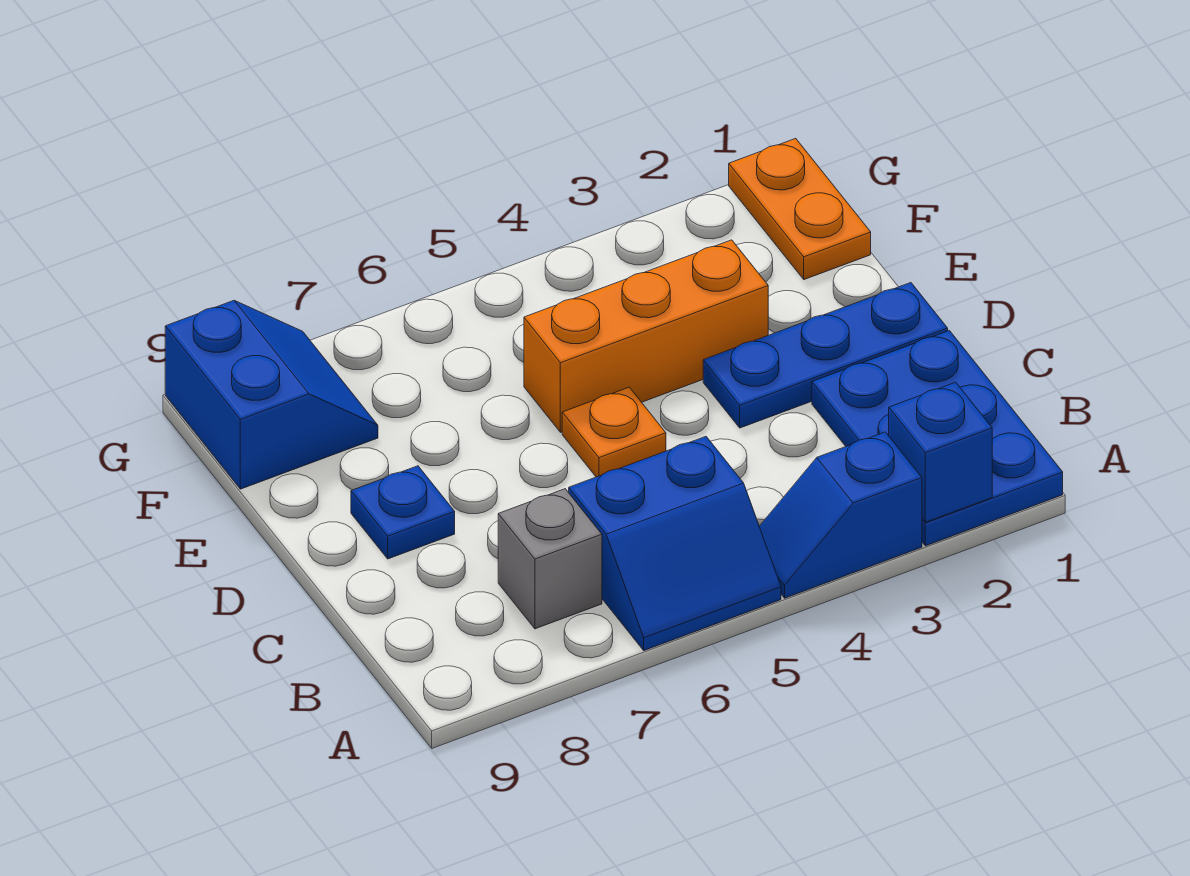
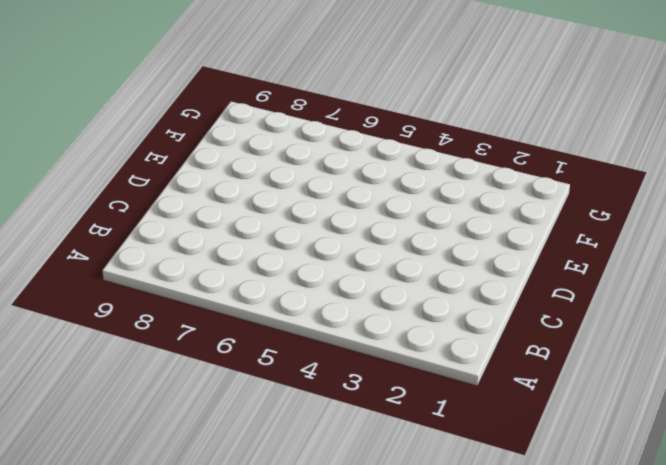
none -> blue plate A1:C2 level 1
none -> blue slope A3:A4 level 1 top 3

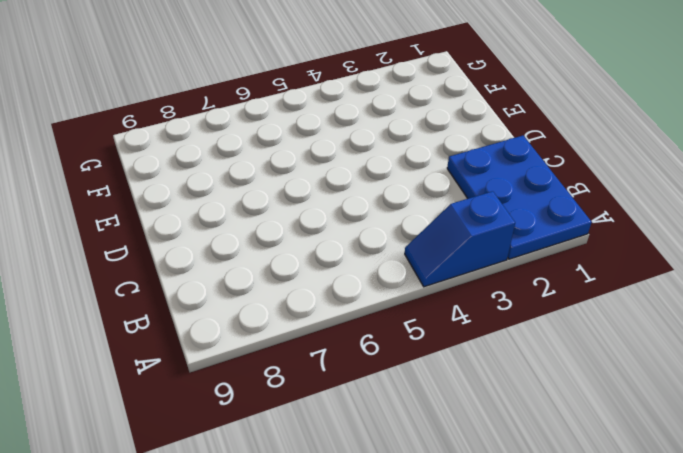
none -> blue slope A5:B6 level 1 top B
none -> grey brick B7 level 1

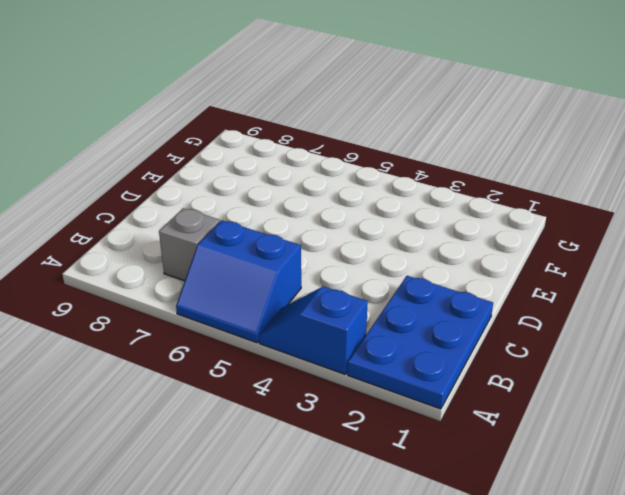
none -> blue plate D1:D3 level 1
none -> orange plate D5 level 1

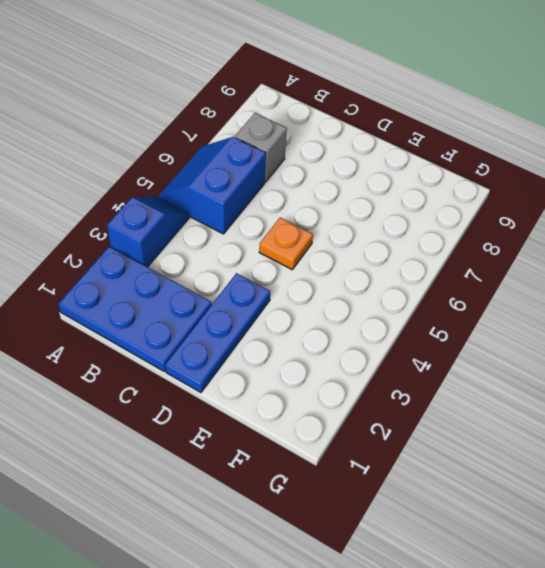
none -> blue plate D8 level 1
none -> orange brick E3:E5 level 1

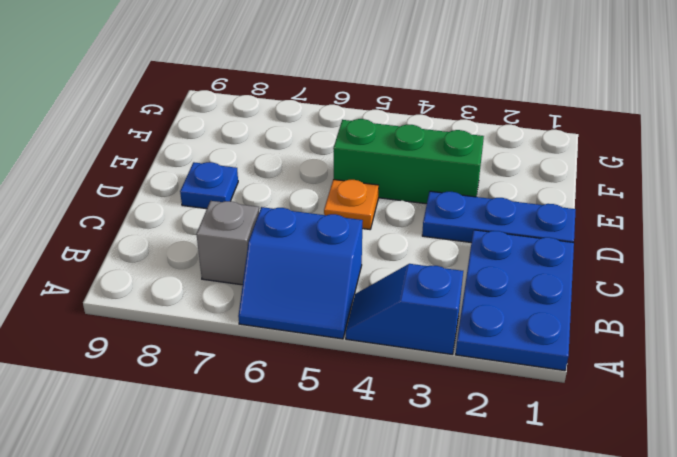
green brick E3:E5 level 1 -> orange brick E3:E5 level 1
none -> orange plate F1:G1 level 1
none -> blue slope F8:G9 level 1 top 9

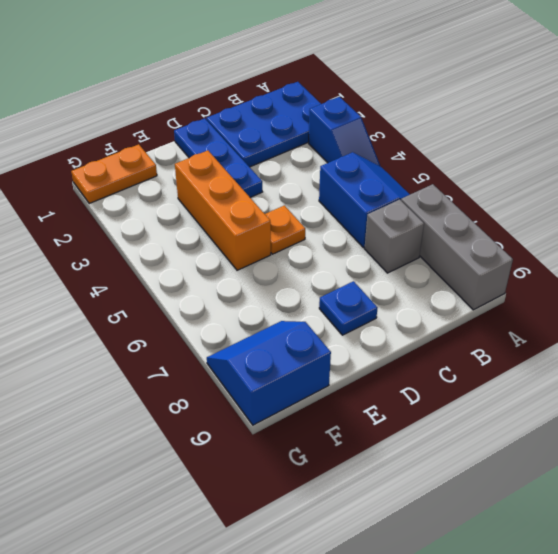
grey brick A7:A9 level 1 -> none
none -> blue brick A2 level 2

